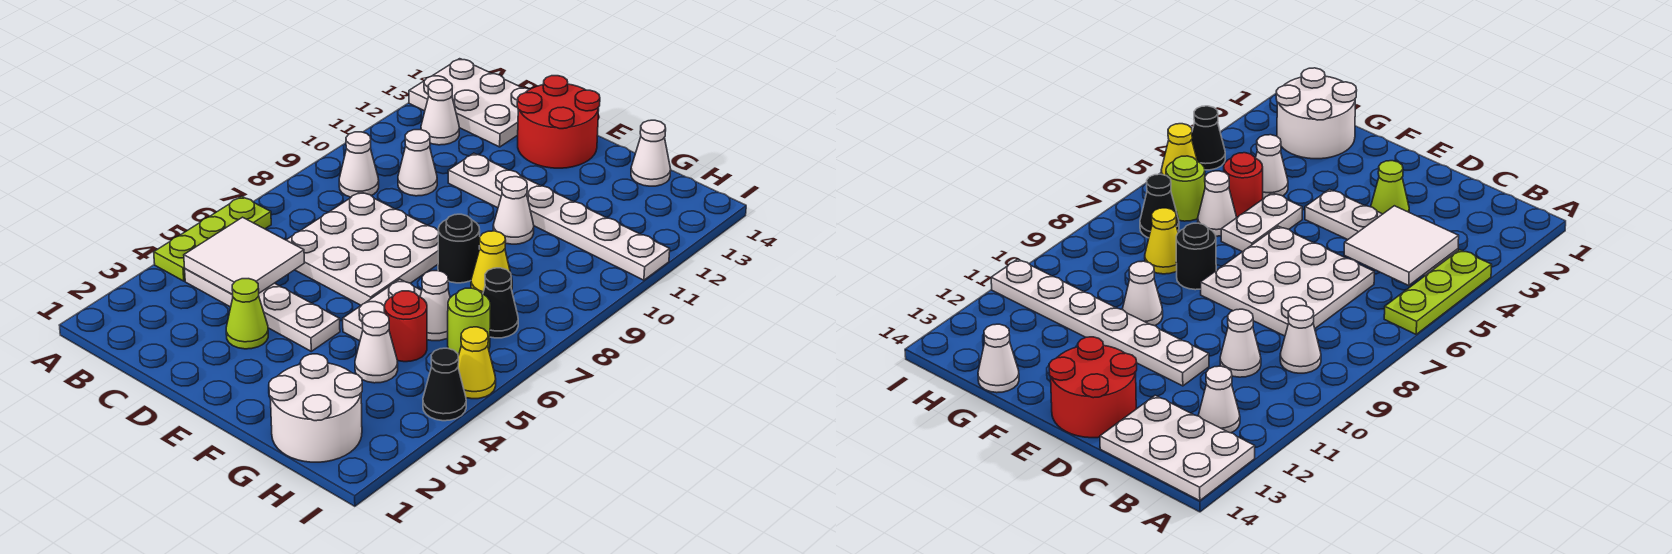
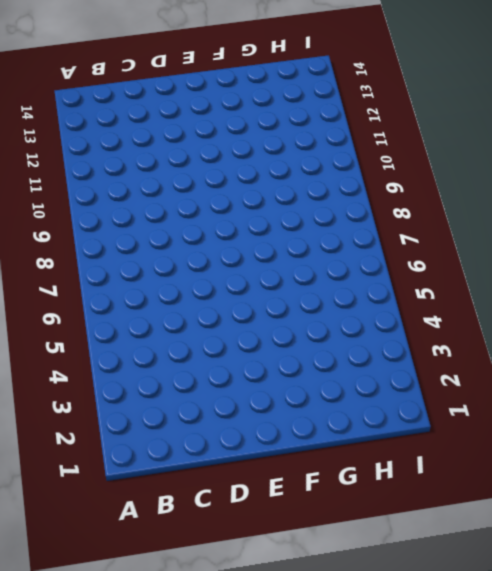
none -> lime plate A4:A6 level 1
none -> white plate A13:C14 level 1
none -> white plate B4:E4 level 1

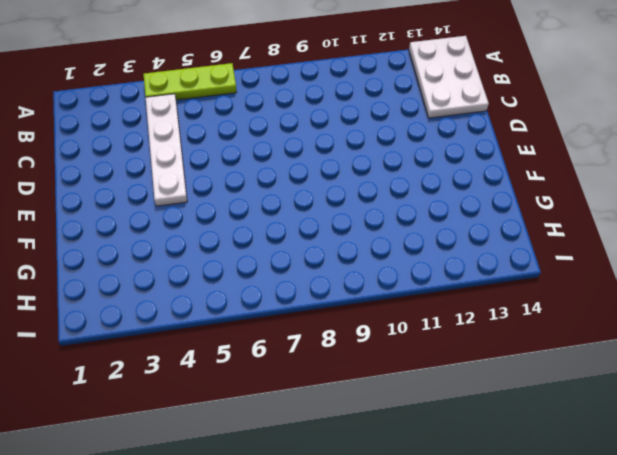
none -> white cone B9 level 1
none -> white cone B12 level 1
none -> white plate C6:E8 level 1

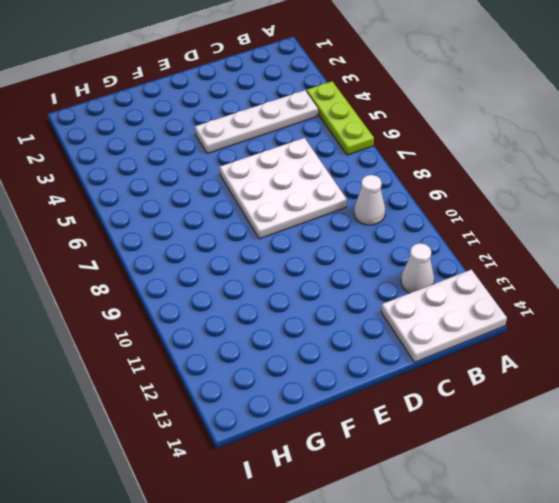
none -> white cone C10 level 1
none -> lime cone D3 level 1
none -> white plate D11:I11 level 1

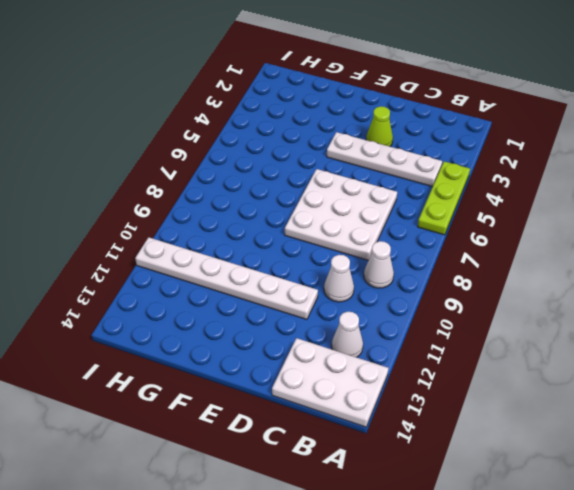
none -> red round brick D13:E14 level 1
none -> white plate F5:F6 level 1
none -> black round brick F8 level 1

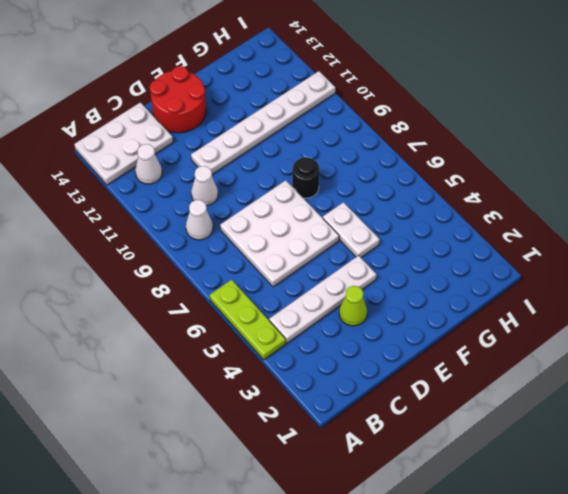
none -> white cone F10 level 1
none -> white round brick G1:H2 level 1
none -> white cone G4 level 1

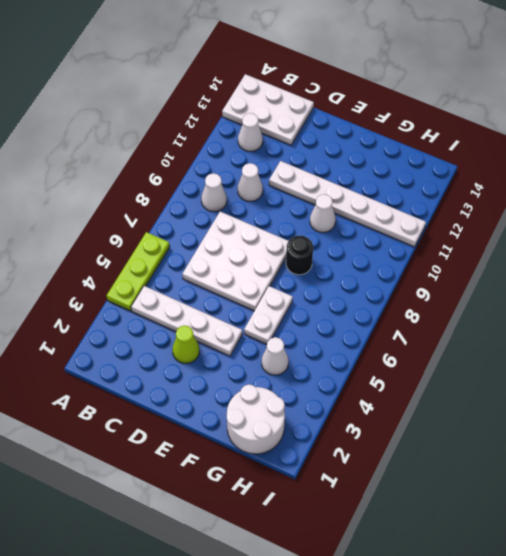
none -> red round brick D13:E14 level 1
none -> red round brick G5 level 1
none -> white cone G6 level 1

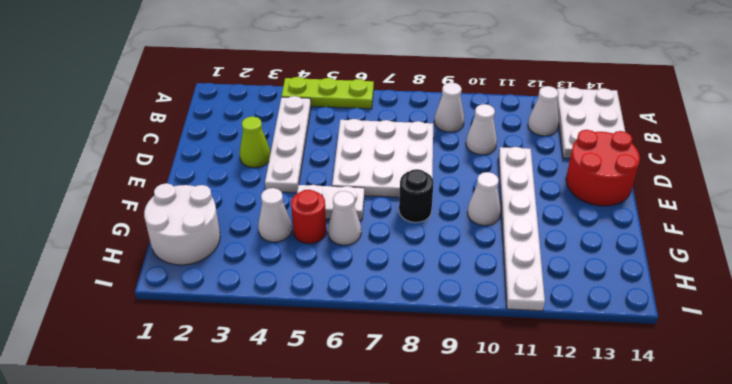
none -> yellow cone G8 level 1
none -> white cone G14 level 1
none -> lime round brick H6 level 1

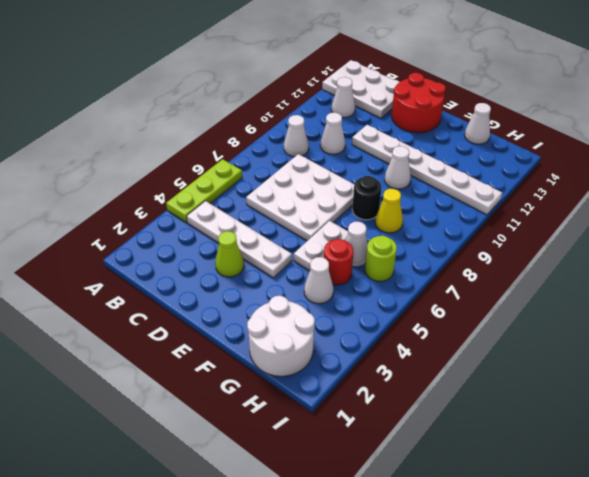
none -> black cone H7 level 1
none -> black cone I4 level 1
none -> yellow cone I5 level 1

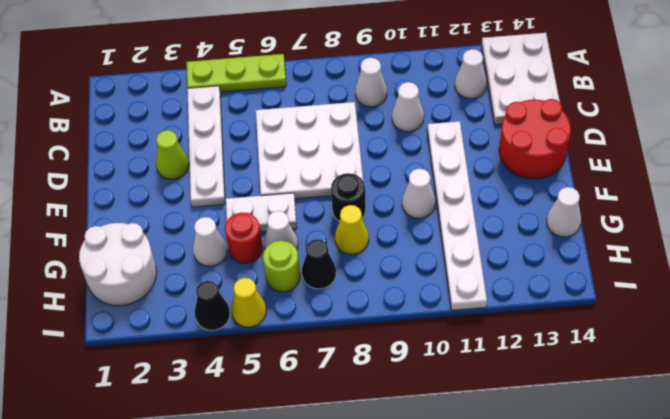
none -> white tile B4:C5 level 2

